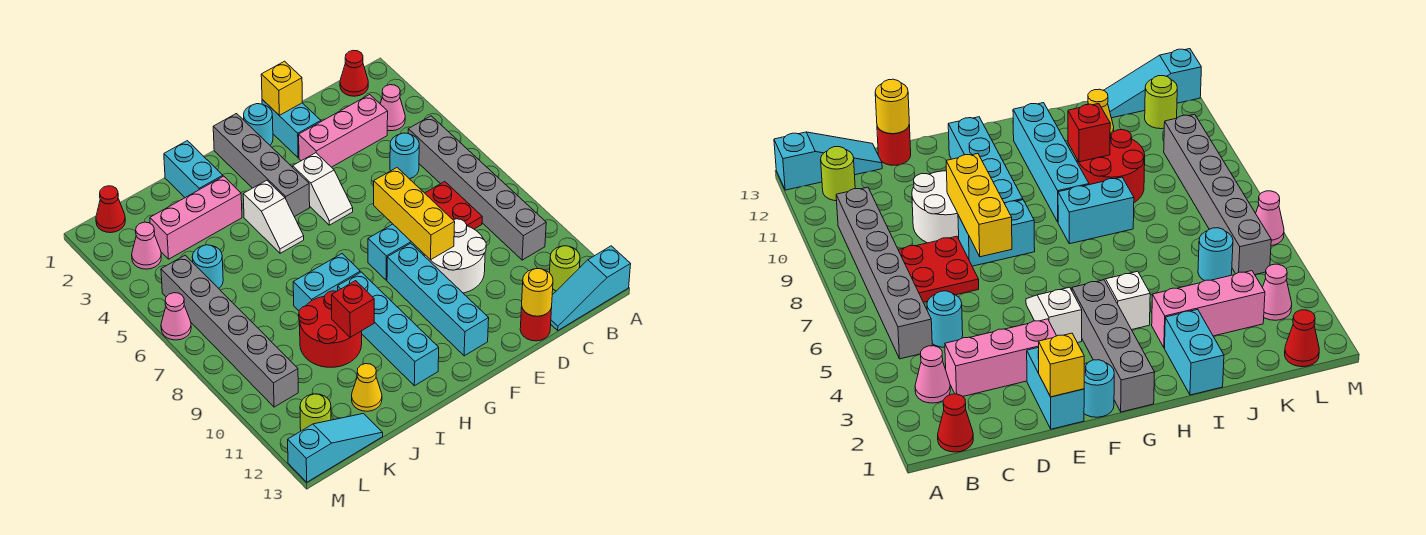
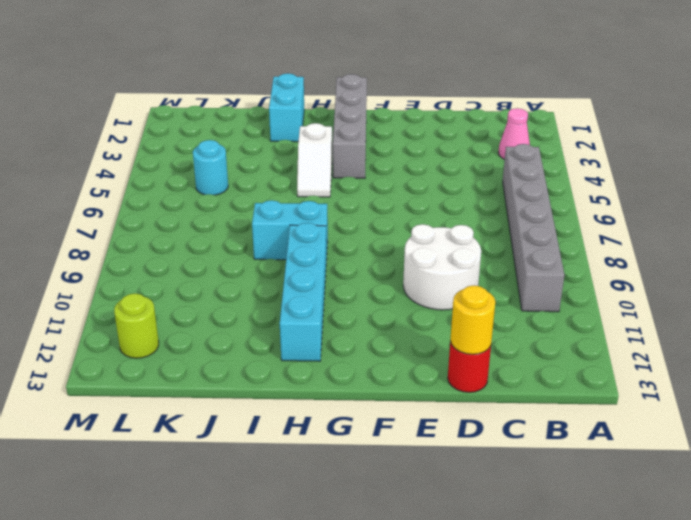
none -> cyan slope A13:C13 level 1 top A
none -> red cone B1 level 1
none -> lime round brick B12 level 1
none -> pink brick C3:E3 level 1

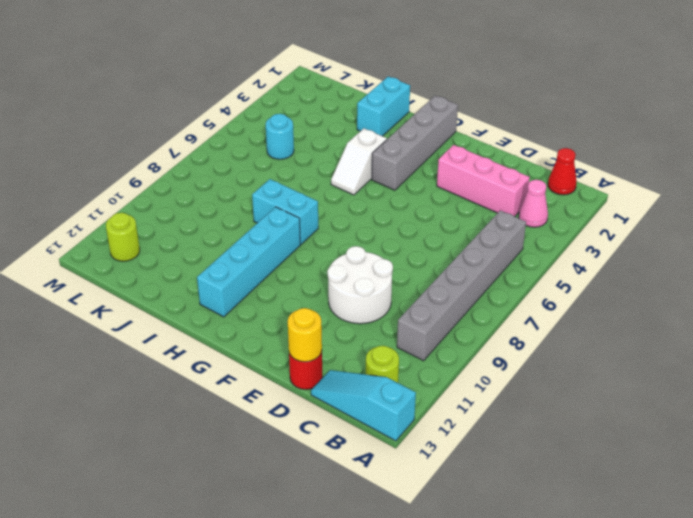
none -> cyan round brick C5 level 1
none -> red plate C7:D8 level 1
none -> cyan brick E1:E2 level 1
none -> cyan brick E8:F8 level 1

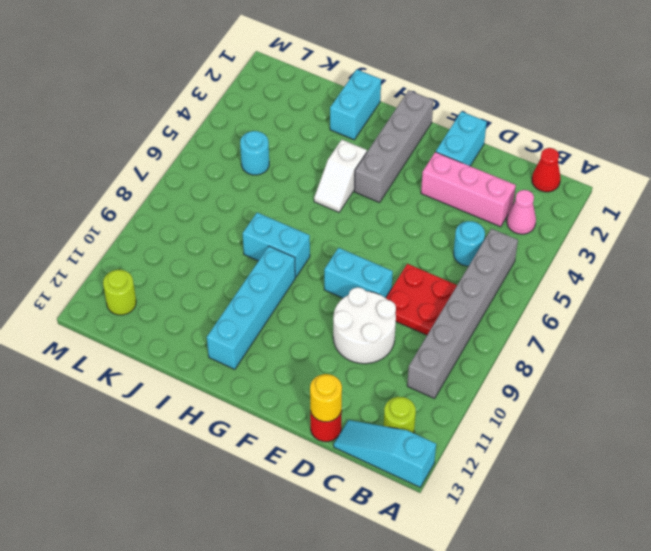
none -> cyan round brick F1 level 1
none -> white slope F4:F5 level 1 top 4
none -> cyan brick F9:F12 level 1
none -> pink brick I3:K3 level 1

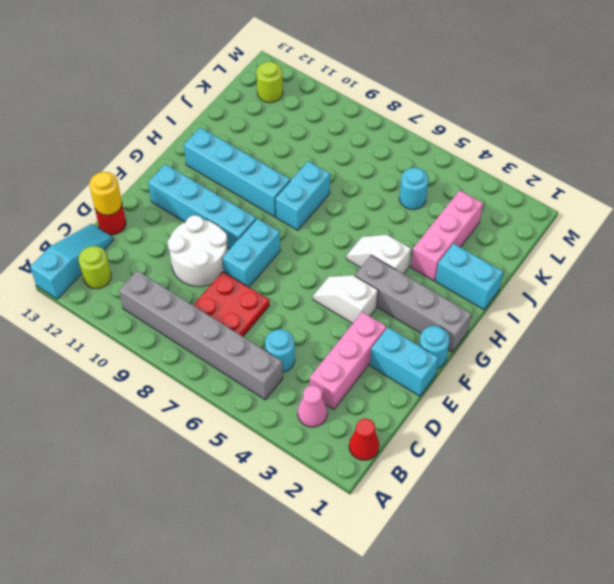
none -> red round brick I9:J10 level 1
none -> yellow cone J12 level 1
none -> cyan slope K13:M13 level 1 top M
none -> red cone L1 level 1

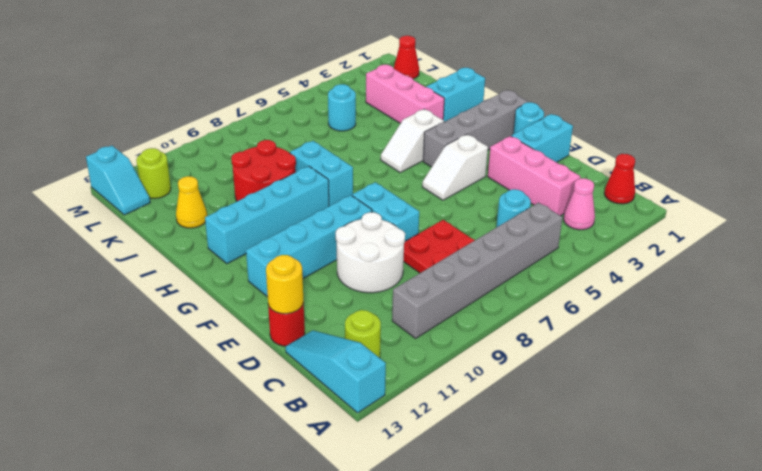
cyan slope L13:M13 level 1 top M -> cyan slope K13:M13 level 1 top M
none -> pink cone L3 level 1
none -> grey brick L5:L10 level 1
none -> pink cone M6 level 1
none -> yellow brick E1 level 2

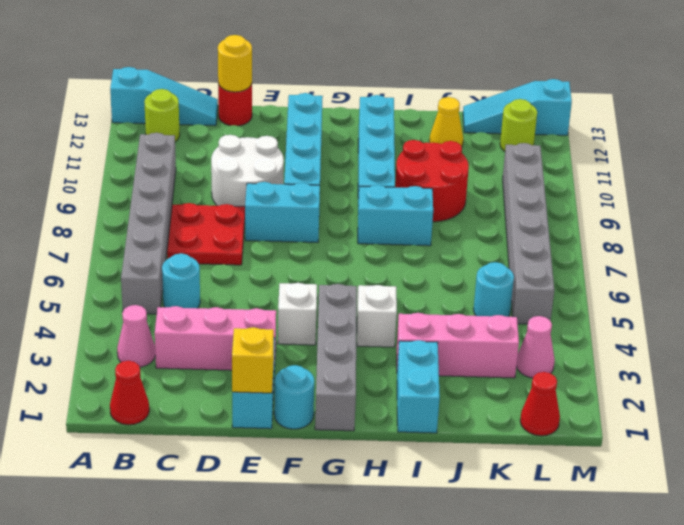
none -> pink cone M6 level 1
none -> yellow brick E7:E9 level 2
none -> red brick I10 level 2

